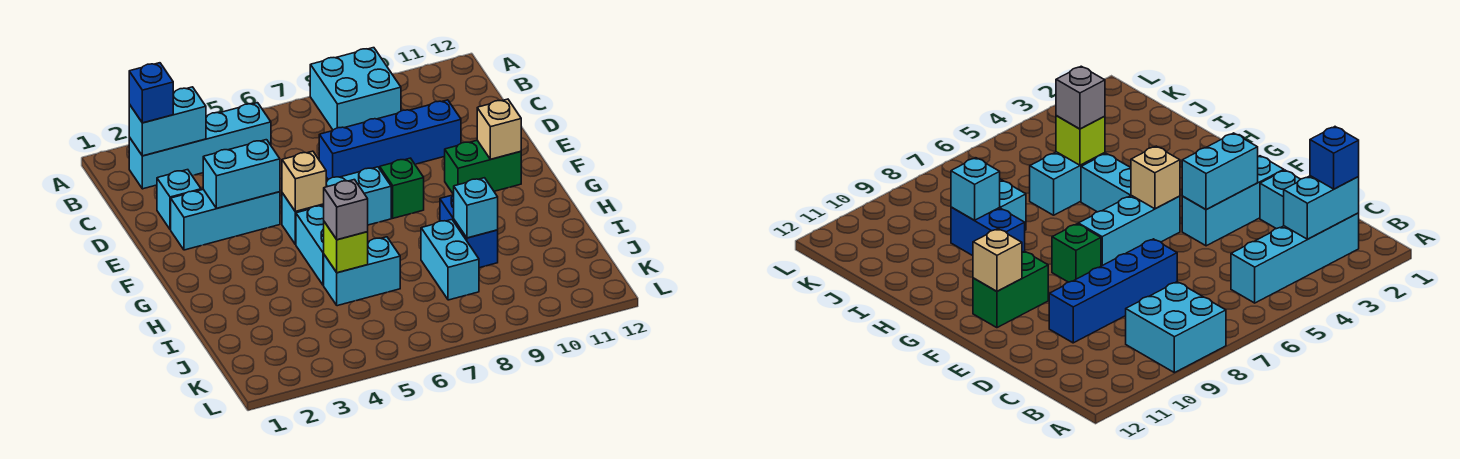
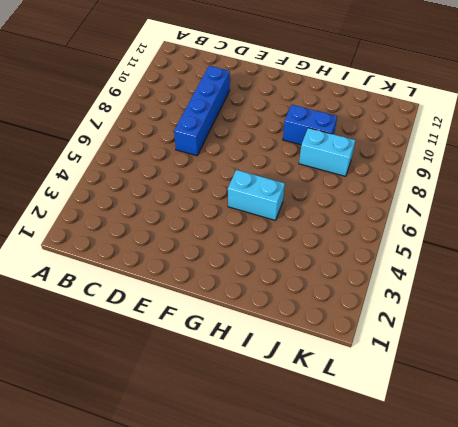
none -> cyan brick A8:B9 level 1
none -> cyan brick B2:B5 level 1
none -> cyan brick D2 level 1

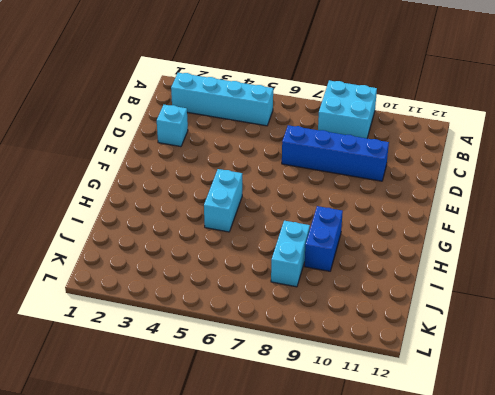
none -> cyan brick E2:E4 level 1
none -> cyan brick F5:F7 level 1
none -> green brick F8 level 1

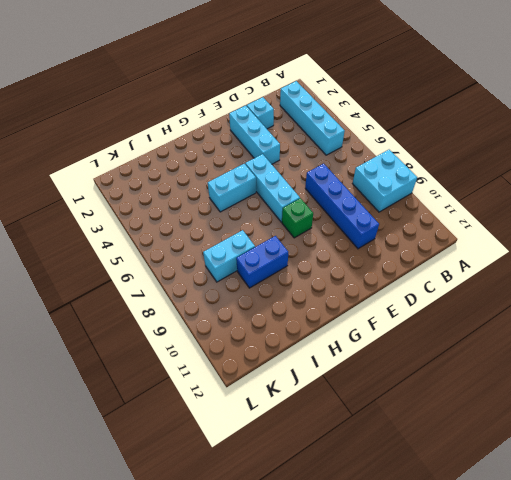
none -> green brick F10:F11 level 1
none -> cyan brick I5:I6 level 1
none -> cyan brick B2:B3 level 2

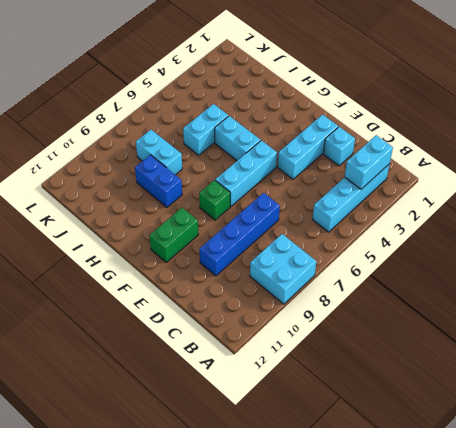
none -> cyan brick E3:E4 level 2
none -> tan brick F5 level 2
none -> tan brick F11 level 2

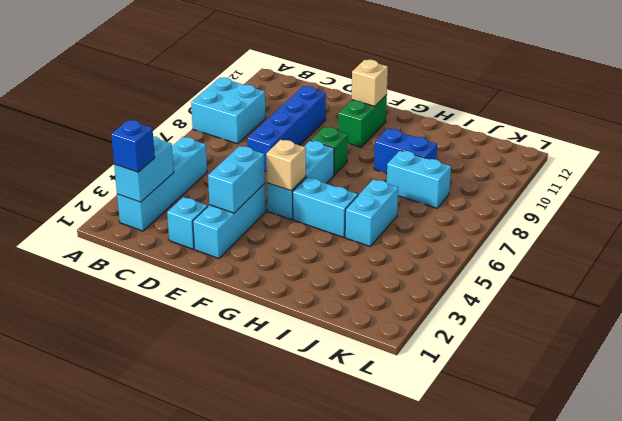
none -> lime brick I5 level 2
none -> cyan brick I9 level 2
none -> grey brick I5 level 3

